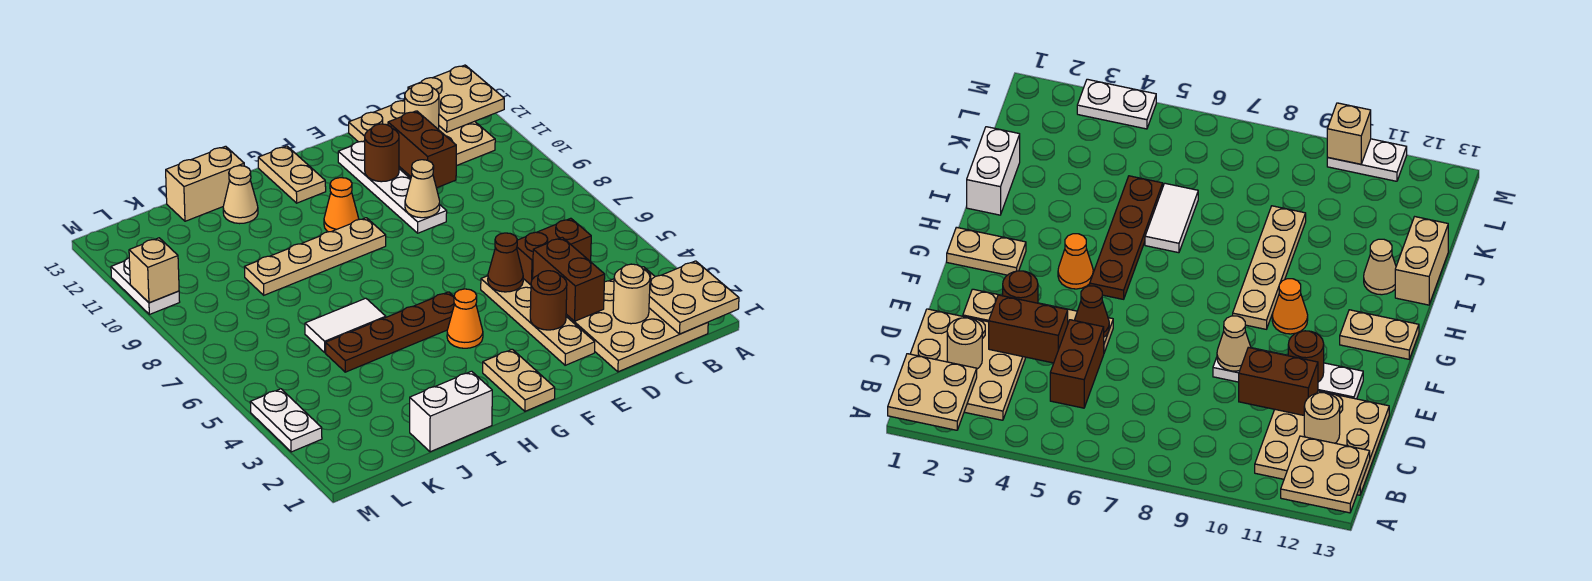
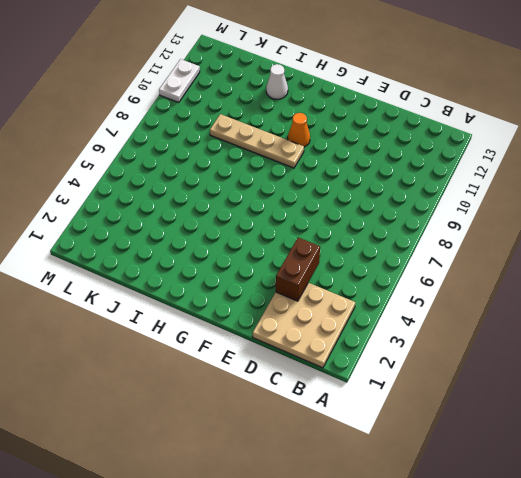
white cone I12 level 1 -> tan cone I12 level 1
none -> tan plate B11:D13 level 1
none -> brown brick C5:D5 level 1
none -> tan plate E2:E5 level 1

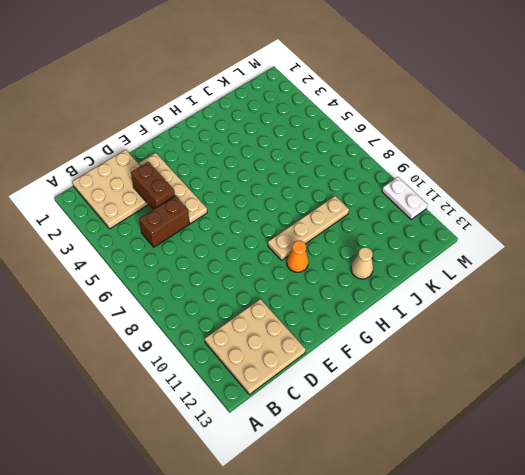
none -> white plate E9:E12 level 1
none -> tan plate G1:G2 level 1
none -> orange cone G4 level 1

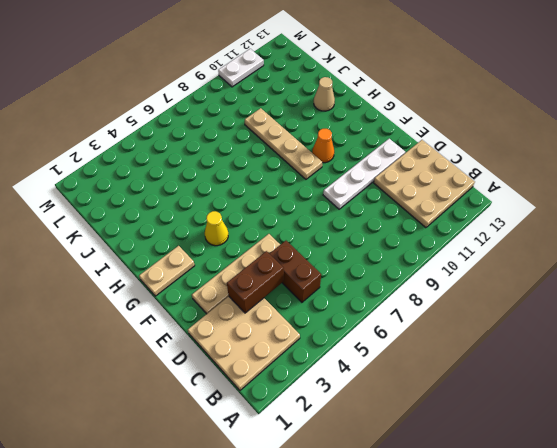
yellow cone G4 level 1 -> orange cone G4 level 1
none -> brown plate G5:J5 level 1
none -> tan plate G12:G13 level 1
none -> white brick I1:J1 level 1

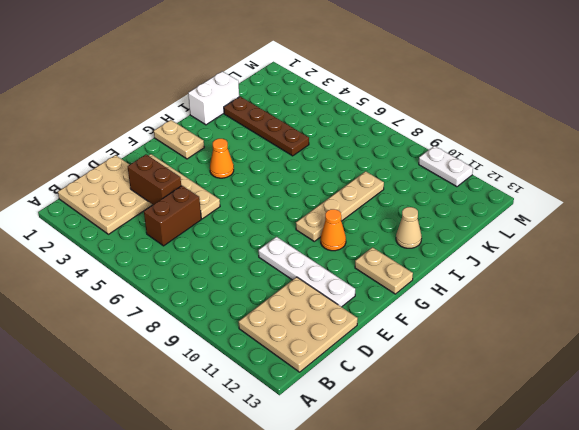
brown plate J2:J5 level 1 -> brown plate G5:J5 level 1
none -> white tile I6:J6 level 1
none -> tan brick I13:J13 level 1
none -> white plate M3:M4 level 1

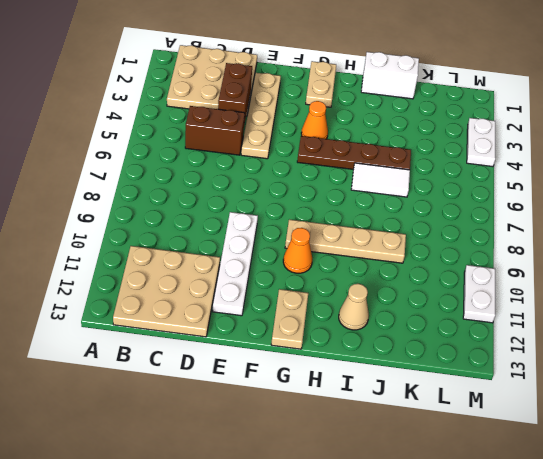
none -> tan brick I13:J13 level 1
none -> tan plate A1:B2 level 2
none -> tan plate A12:B13 level 2

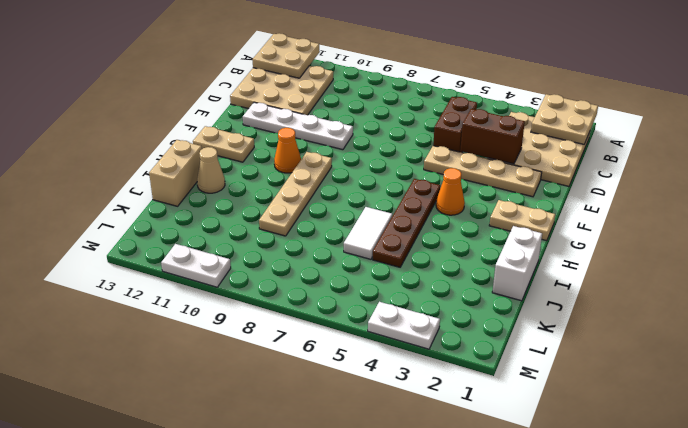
none -> tan round brick C2 level 2
none -> tan round brick C12 level 2
none -> brown brick D10:D11 level 2

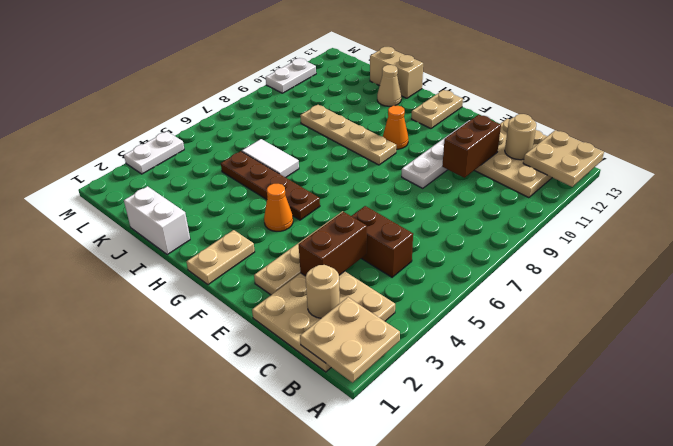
none -> brown round brick E3 level 2
none -> brown cone E5 level 2
none -> tan cone E9 level 2

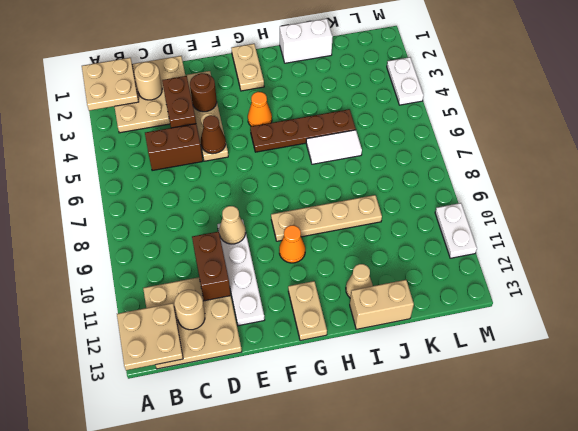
none -> brown round brick E11 level 2
none -> tan brick M10 level 2

